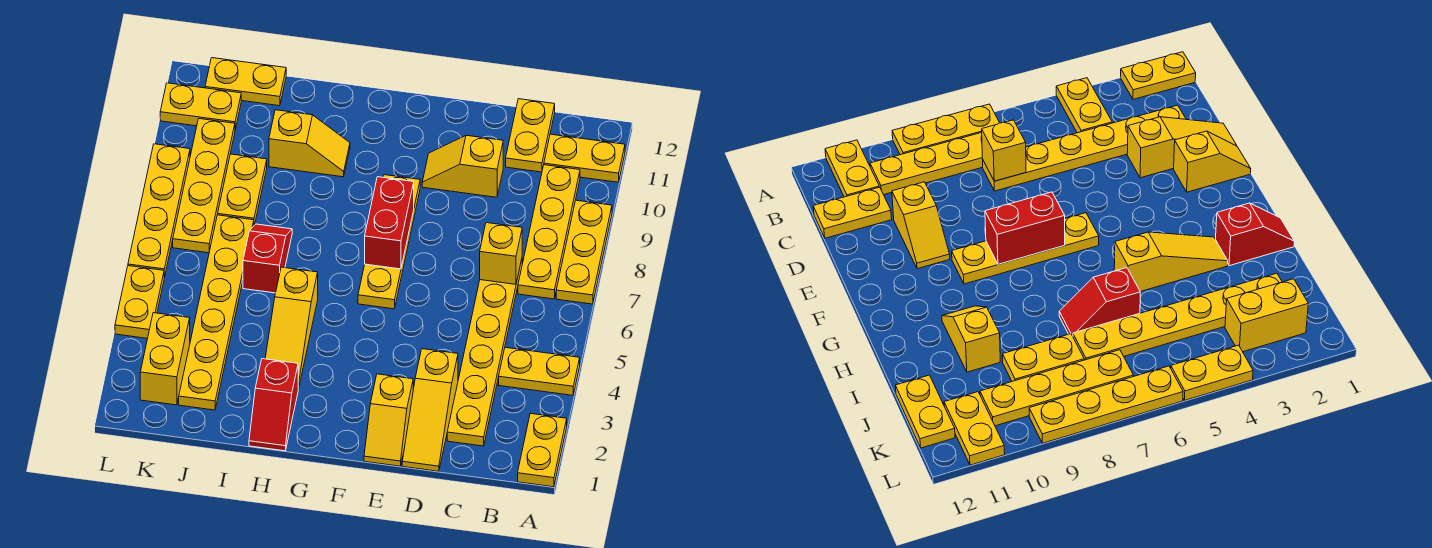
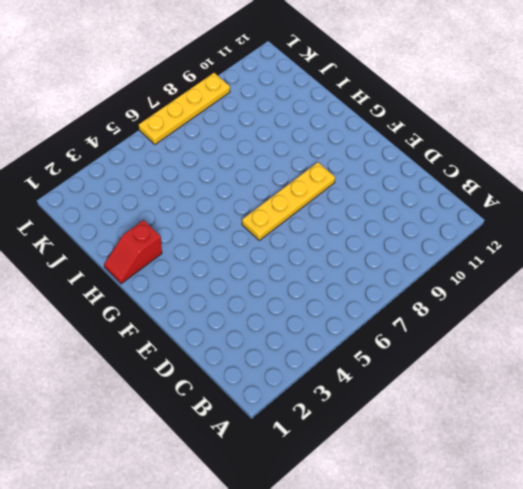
none -> yellow plate A1:A2 level 1
none -> yellow plate A4:B4 level 1
none -> yellow plate A7:A9 level 1

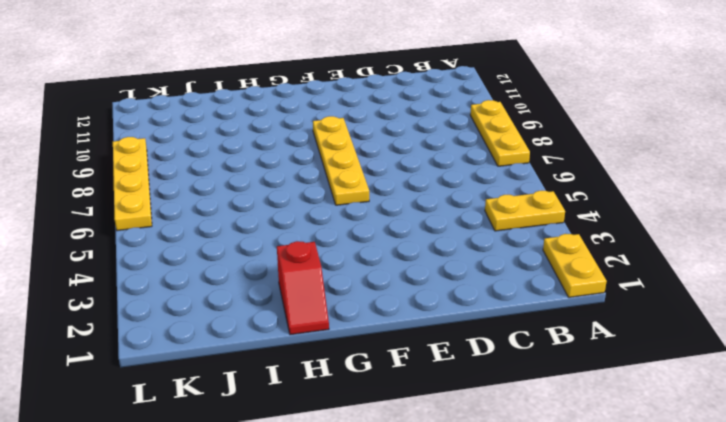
none -> yellow plate A11:B11 level 1
none -> yellow plate B7:B10 level 1
none -> yellow plate C2:C7 level 1

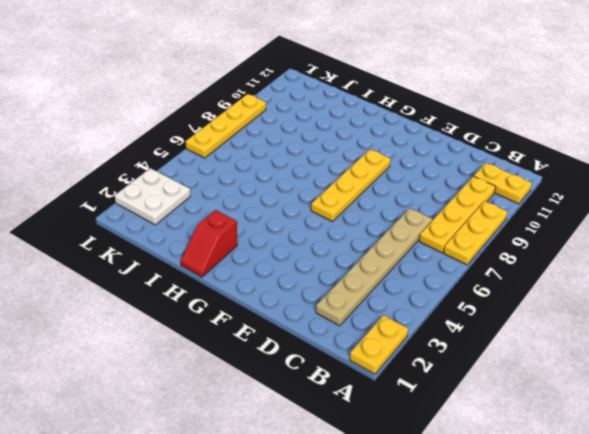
tan plate C2:C7 level 1 -> yellow plate C2:C7 level 1
white plate K2:L3 level 1 -> yellow brick K2:K3 level 1
none -> yellow plate A4:B4 level 1
none -> yellow plate C11:C12 level 1
none -> yellow slope D1:D3 level 1 top 3

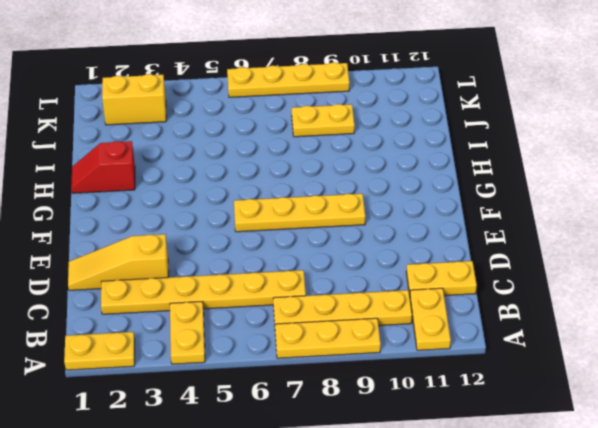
none -> yellow slope D10:E10 level 1 top D
none -> yellow slope E1:E2 level 1 top 2
none -> yellow slope H3:H5 level 1 top 5

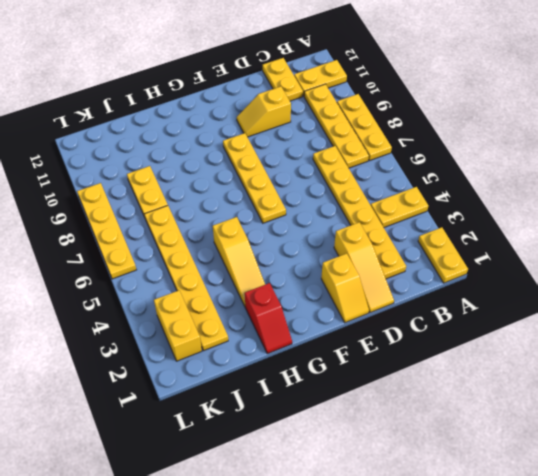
none -> yellow slope H10:I10 level 1 top I
none -> red slope I6:I7 level 1 top 6
none -> yellow plate J12:K12 level 1

